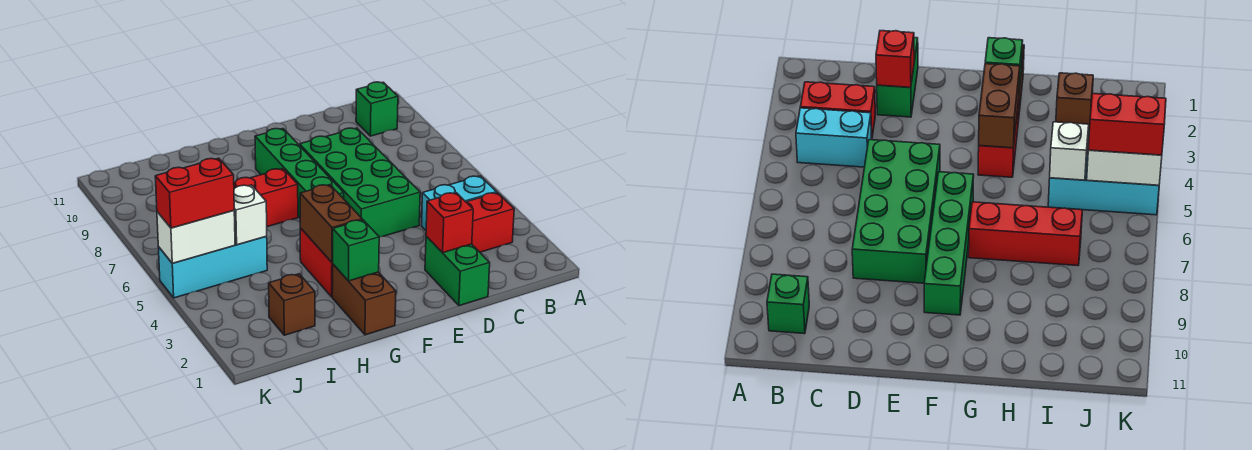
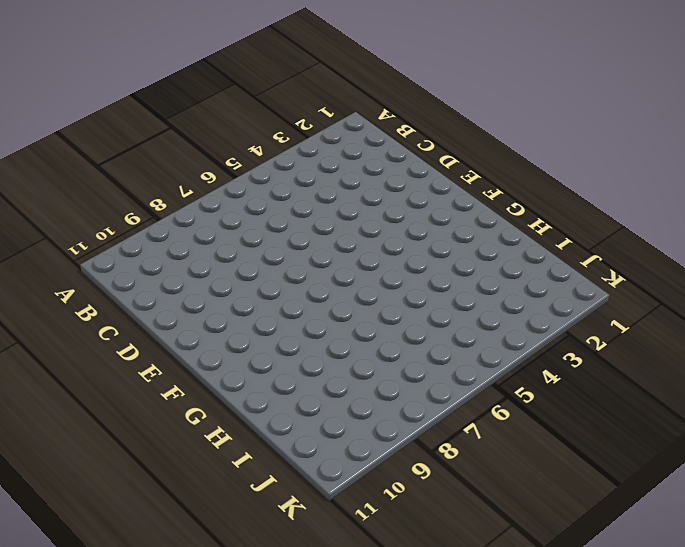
none -> red brick B3:C3 level 1
none -> cyan brick B4:C4 level 1
none -> green brick B10 level 1

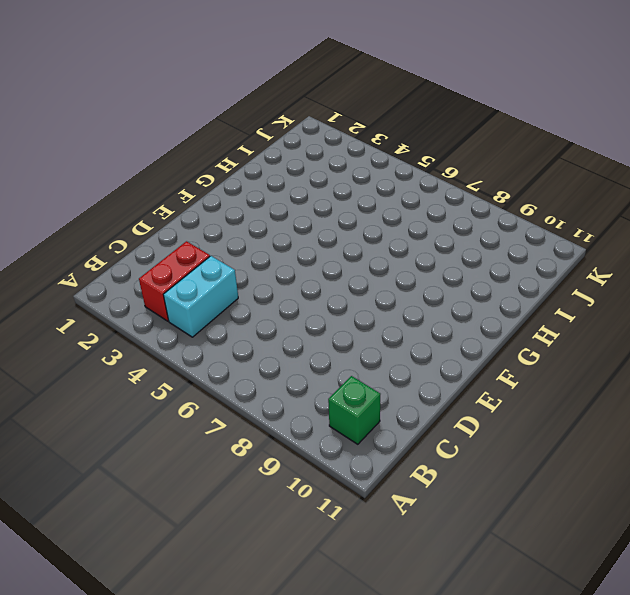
none -> green brick D1:D2 level 1
none -> green brick D5:E8 level 1
none -> green brick F6:F9 level 1

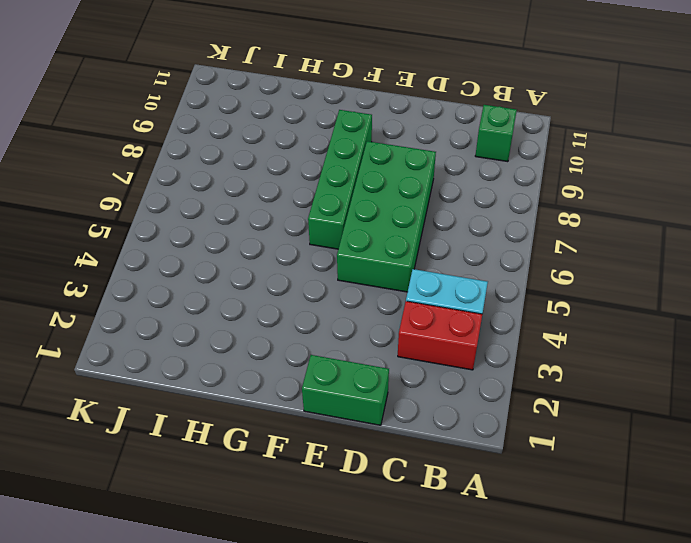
green brick D1:E1 level 1 -> green brick D1:D2 level 1
none -> brown brick G1:G2 level 1
none -> red brick G3:G4 level 1
none -> red brick G7:I7 level 1

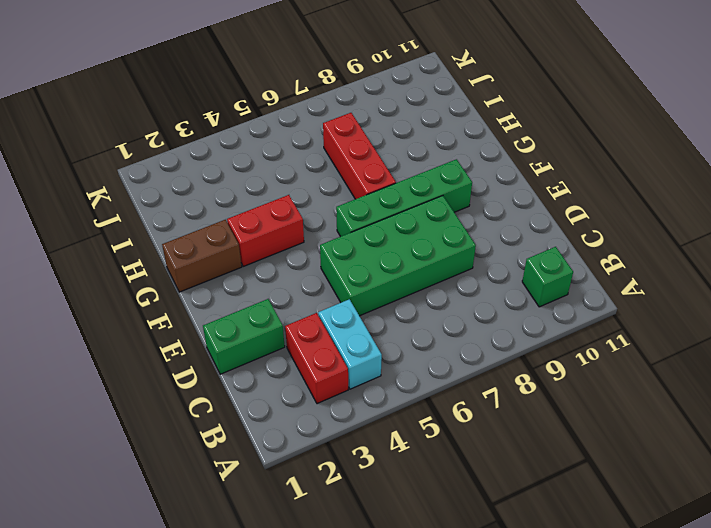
none -> brown brick I2 level 1
none -> cyan brick I5:K5 level 1
none -> red brick D2 level 2

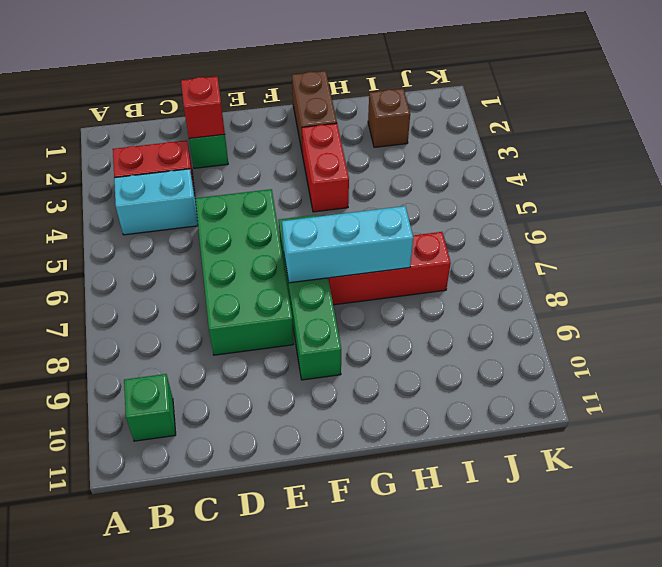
cyan brick F7:H7 level 2 -> cyan brick I5:K5 level 1
none -> green brick G2 level 2
none -> brown brick G3:G4 level 2
none -> white brick I5 level 2

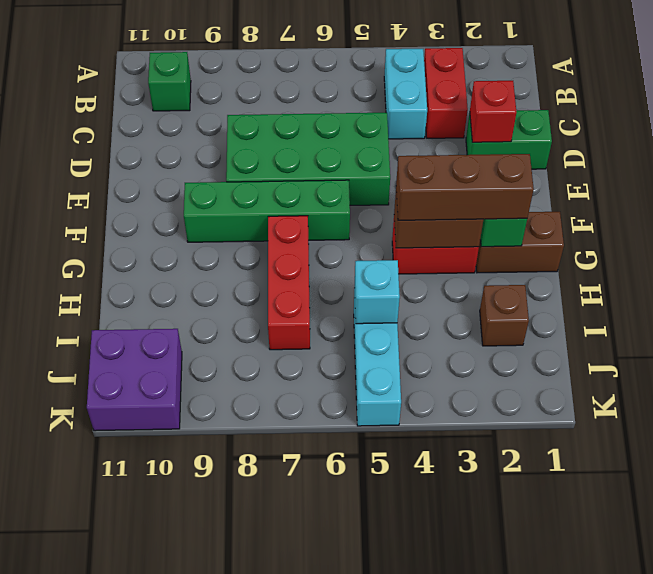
brown brick G2:G4 level 3 -> none
cyan brick I5 level 2 -> white brick I5 level 2
purple brick J10:K11 level 1 -> none
none -> white brick J5:K5 level 2
none -> red brick J5:K5 level 3

